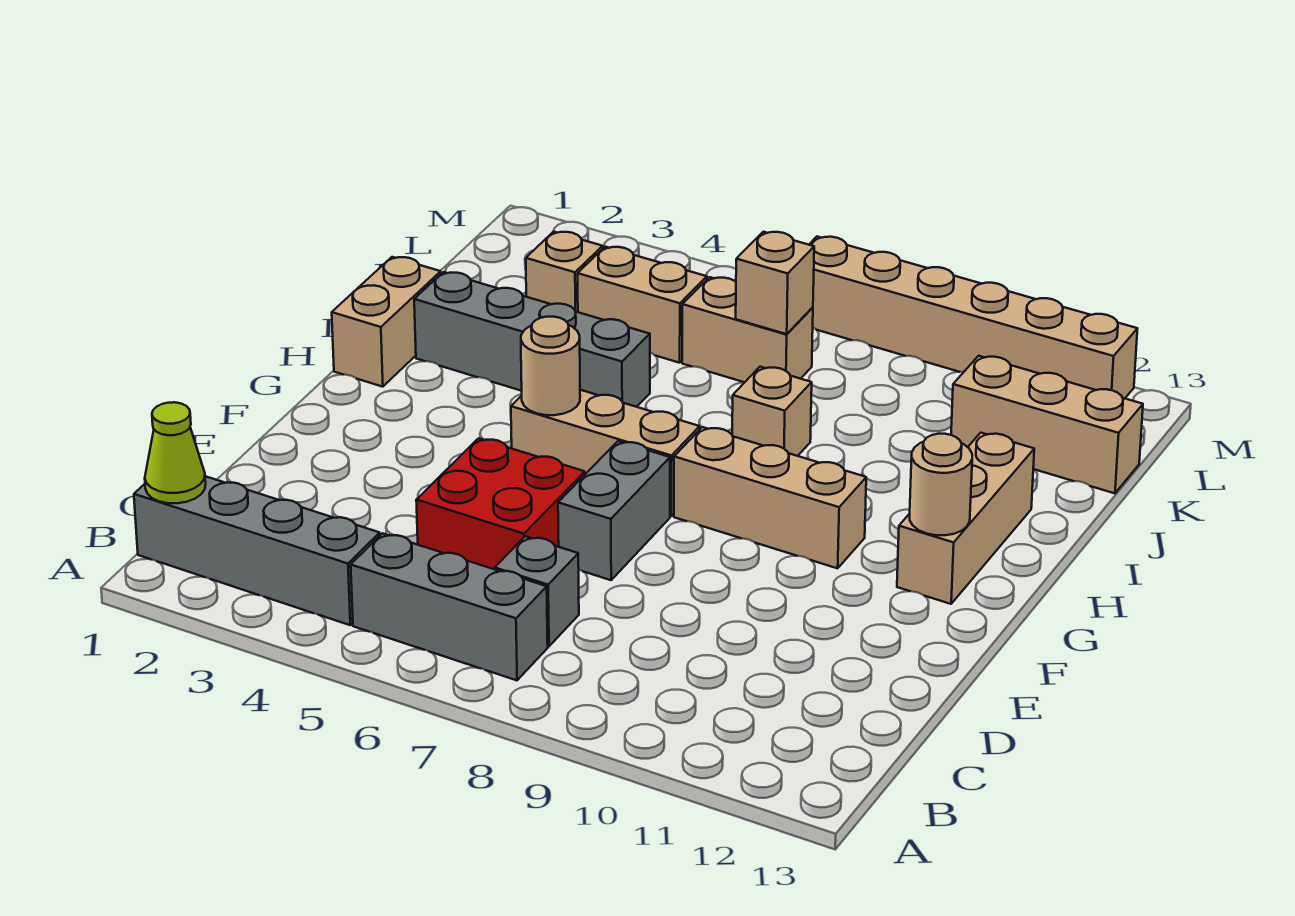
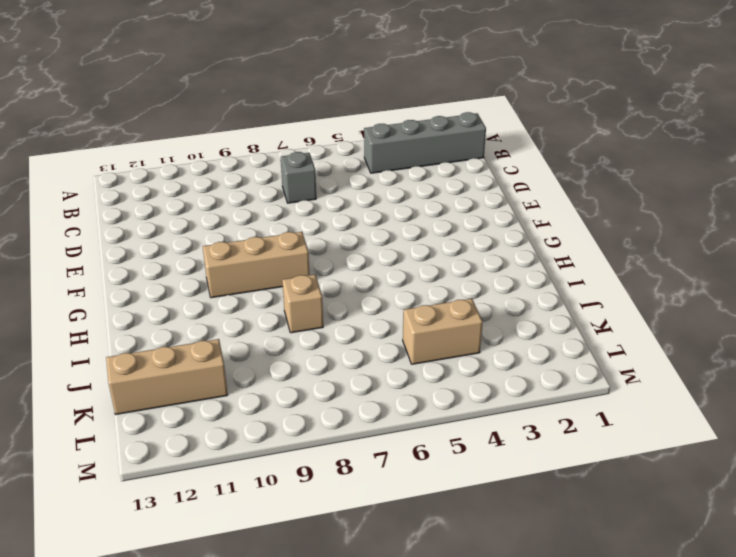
none -> grey brick B5:B7 level 1
none -> red brick D5:E6 level 1
none -> grey brick E7:F7 level 1

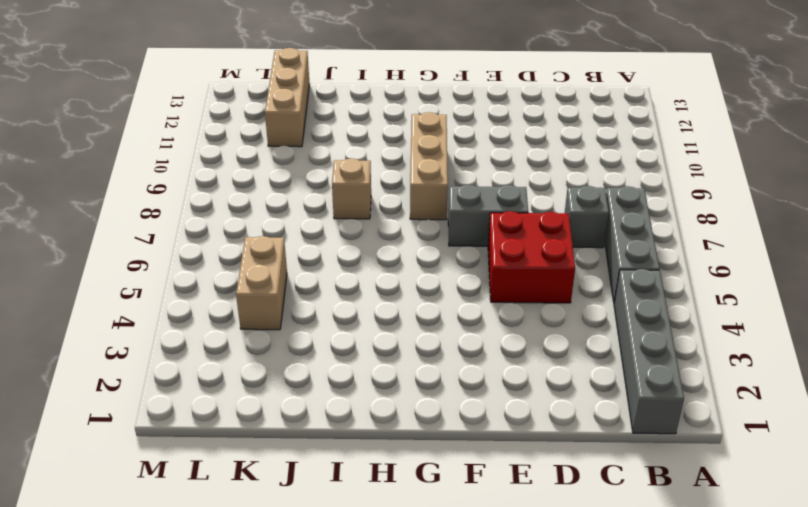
none -> tan brick G5:G7 level 1
none -> tan brick G12:I12 level 1
none -> tan brick H1:I1 level 1

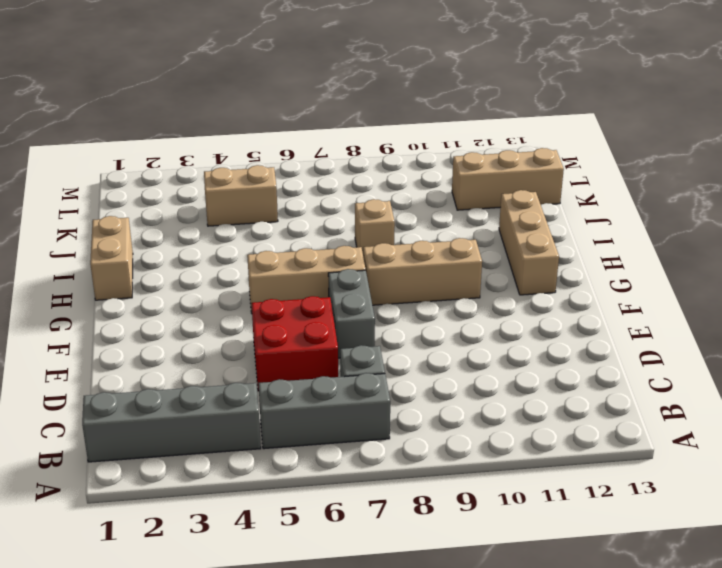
none -> grey brick I2:I5 level 1
none -> tan brick K3 level 1
none -> tan brick K6:K7 level 1

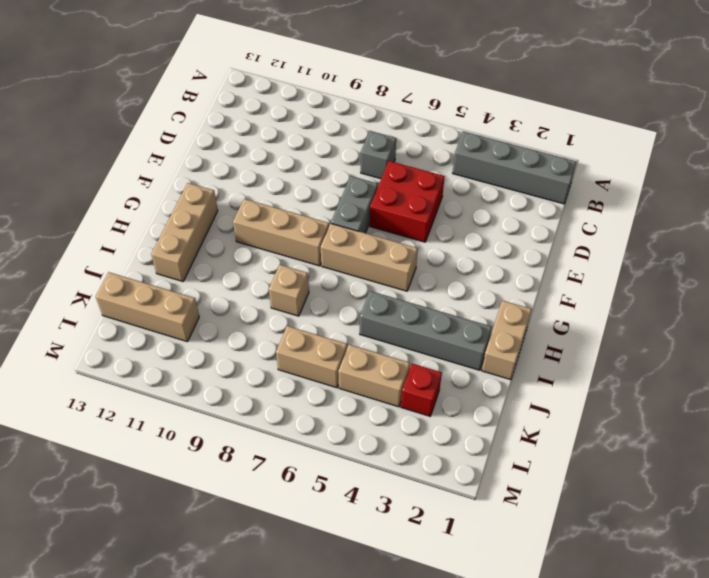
red brick K3 level 1 -> tan brick K3 level 1
none -> grey brick B5:B7 level 1
none -> tan brick M7:M12 level 1
none -> lime cone B1 level 2

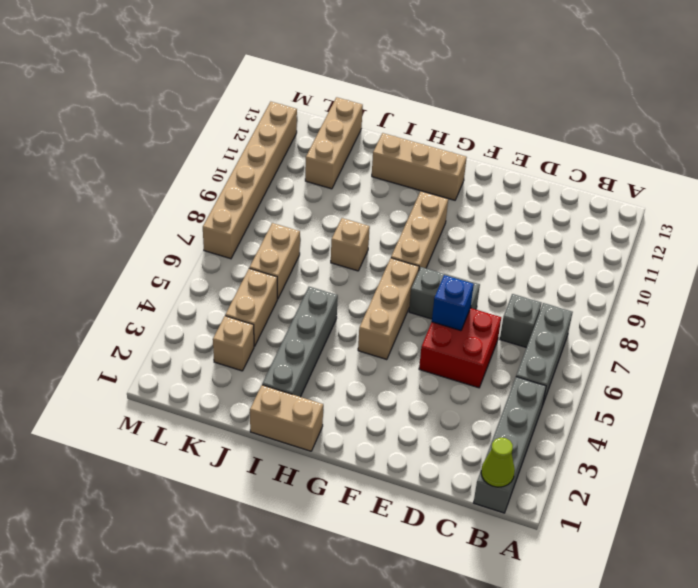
blue brick E6 level 2 -> none
none -> tan round brick G5 level 2
none -> tan round brick G12 level 2
none -> tan brick K7 level 2

